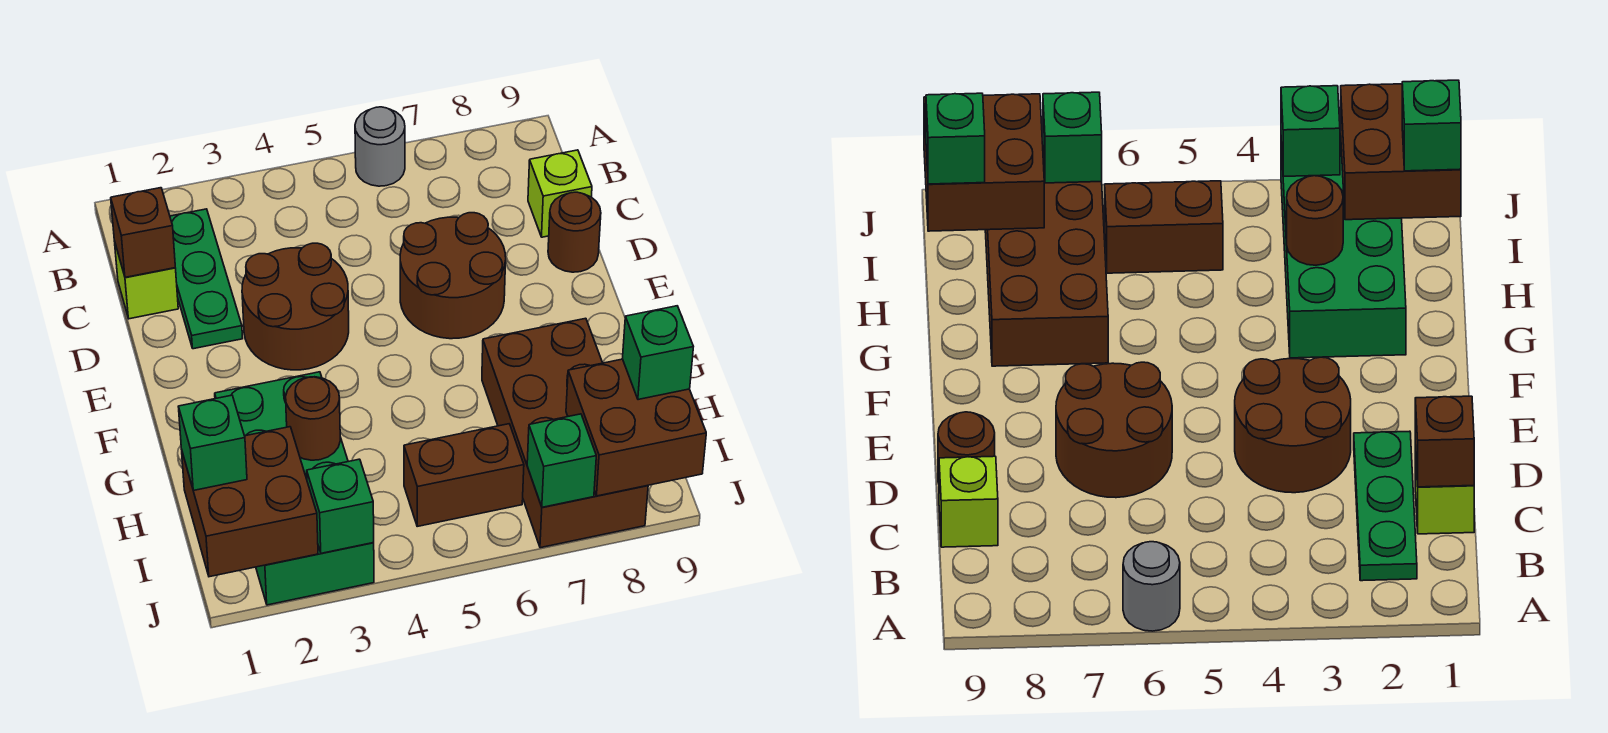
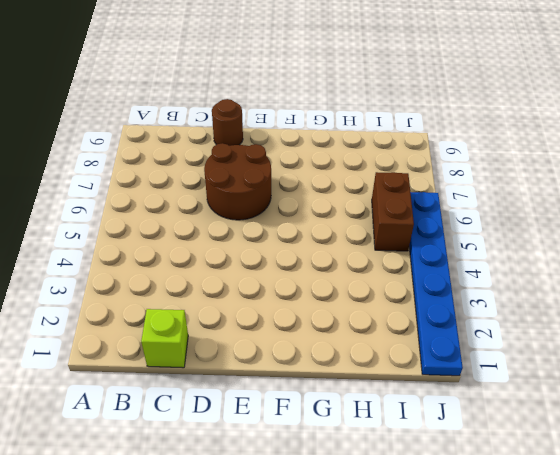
blue plate J1:J6 level 1 -> green brick G2:J3 level 1
none -> grey round brick A6 level 1
none -> green plate B2:D2 level 1
none -> lime brick C9 level 1

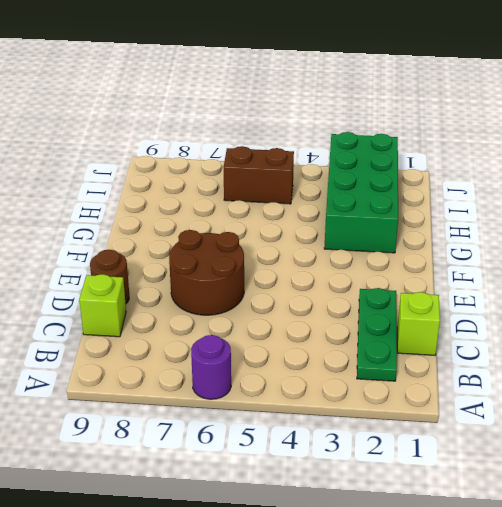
purple round brick A6 level 1 -> grey round brick A6 level 1
none -> brown round brick D3:E4 level 1
none -> brown brick G7:J8 level 1
none -> brown brick C1 level 2

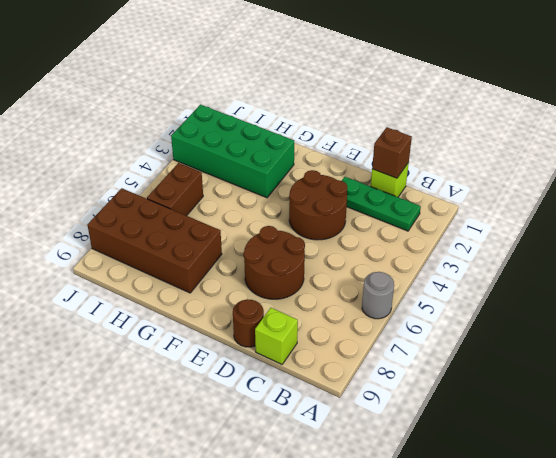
none -> brown round brick H3 level 2
none -> brown brick I1:J2 level 2
none -> brown brick I8:J9 level 2

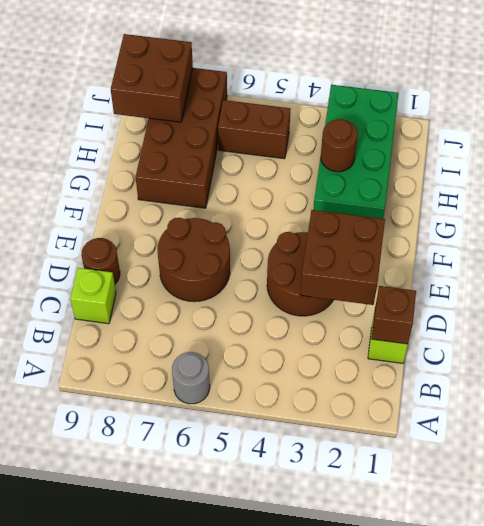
brown brick D2:E3 level 2 -> brown brick I1:J2 level 2
none -> green plate B2:D2 level 1
none -> green brick J3 level 2
none -> green brick J7 level 2

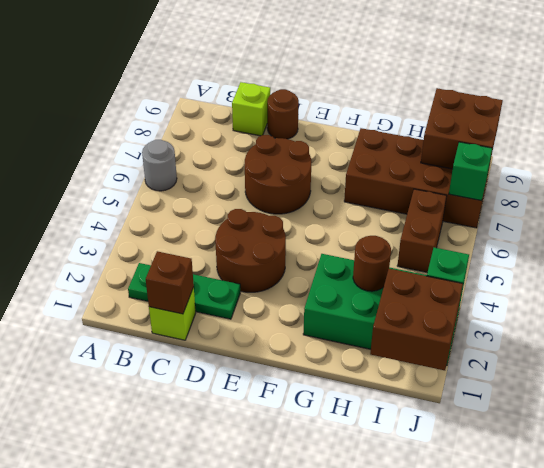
none -> green brick I1 level 3
none -> green brick I9 level 3

